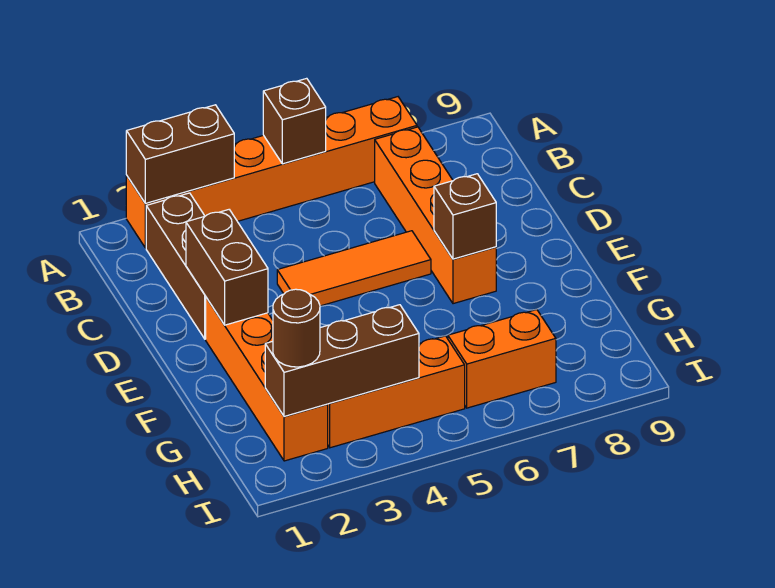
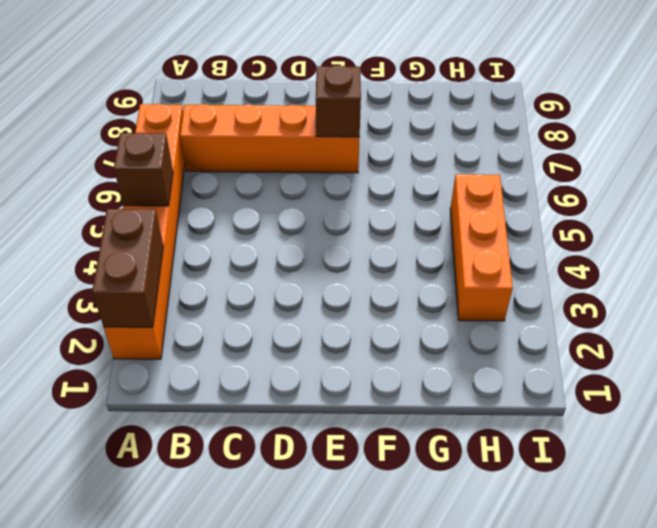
none -> brown brick B2:D2 level 1
none -> orange tile D4:D6 level 1
none -> orange brick E2:H2 level 1

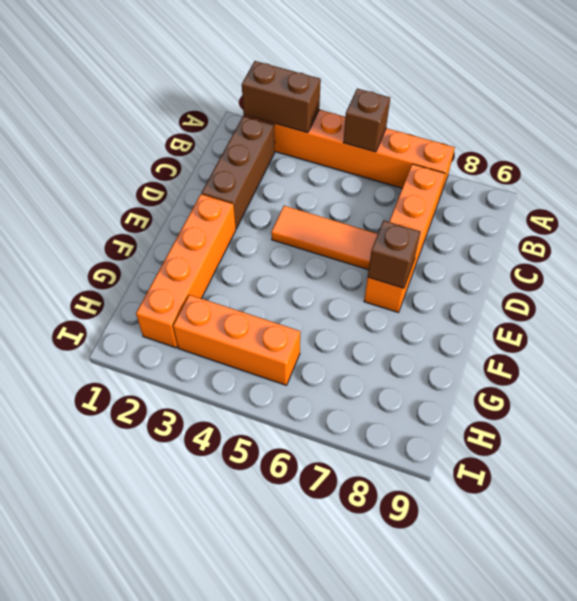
none -> orange brick H6:H7 level 1
none -> brown brick D2:E2 level 2
none -> brown brick H2:H4 level 2

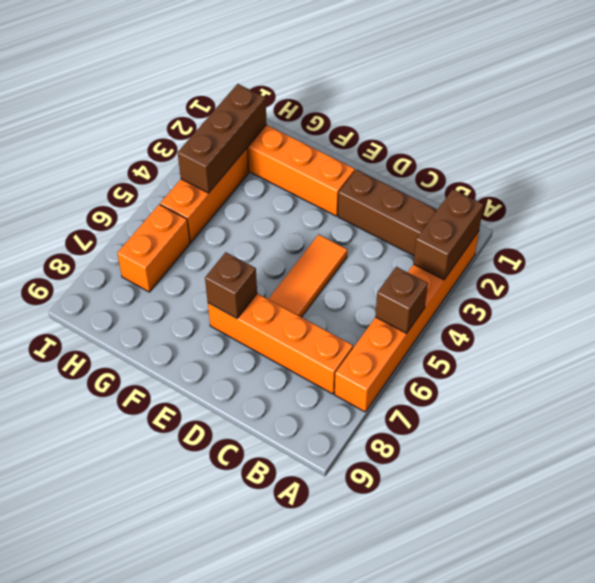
none -> brown brick D2:E2 level 2
none -> brown round brick H2 level 3

